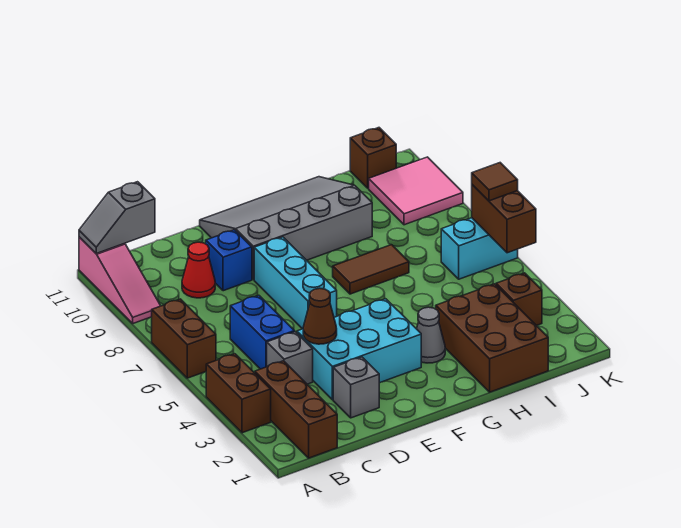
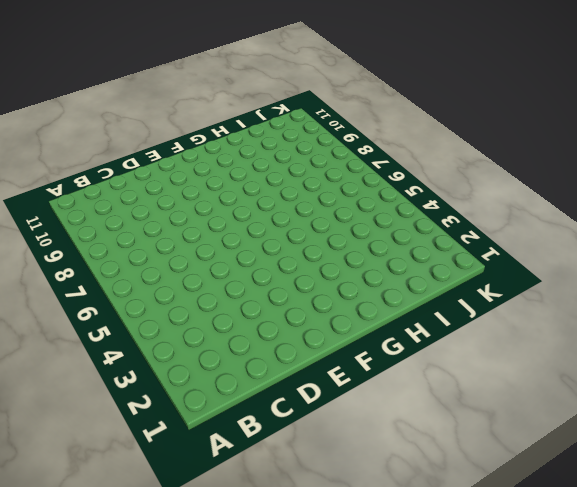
none -> brown brick A3:A4 level 1
none -> brown brick A6:A7 level 1
none -> pink slope A9:A11 level 1 top 11

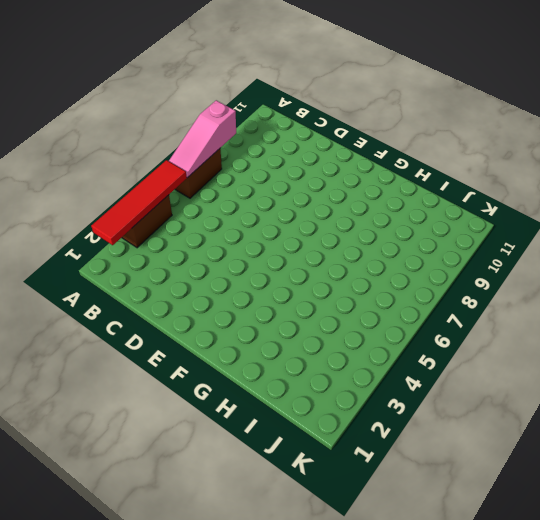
red tile A2:A5 level 2 -> none
pink slope A6:A8 level 2 top 8 -> pink slope A9:A11 level 1 top 11
none -> brown brick B1:B3 level 1
none -> grey brick C4 level 1
none -> blue brick C5:C6 level 1

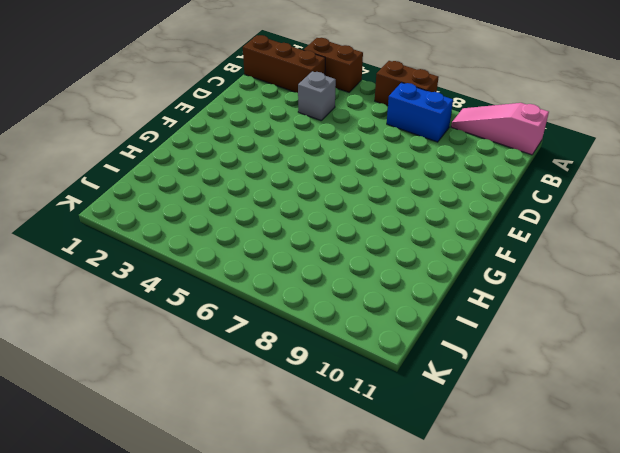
blue brick B7:B8 level 1 -> blue brick C5:C6 level 1
none -> red cone C9 level 1
none -> grey brick D2 level 1
none -> cyan brick D3:F4 level 1

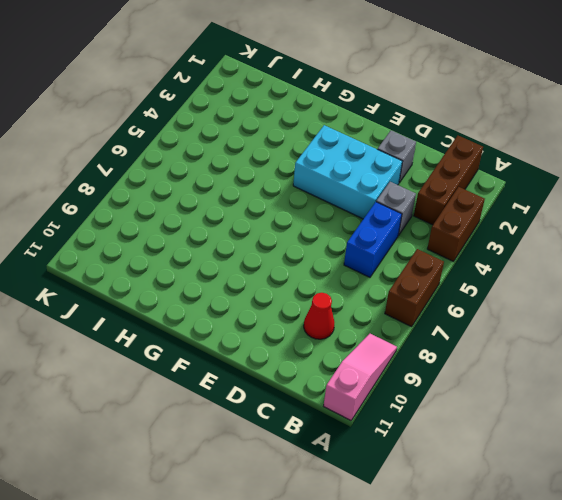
none -> blue brick D9 level 1
none -> cyan brick E6:E8 level 1
none -> grey slope E9:H11 level 1 top 9

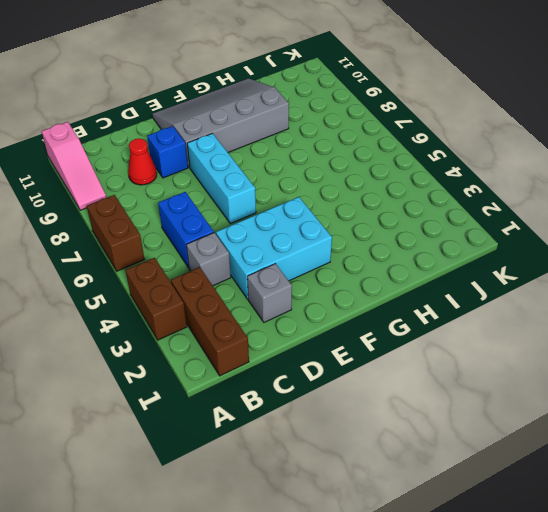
none -> grey cone G3 level 1
none -> brown tile G7:H7 level 1
none -> brown brick H1:I3 level 1

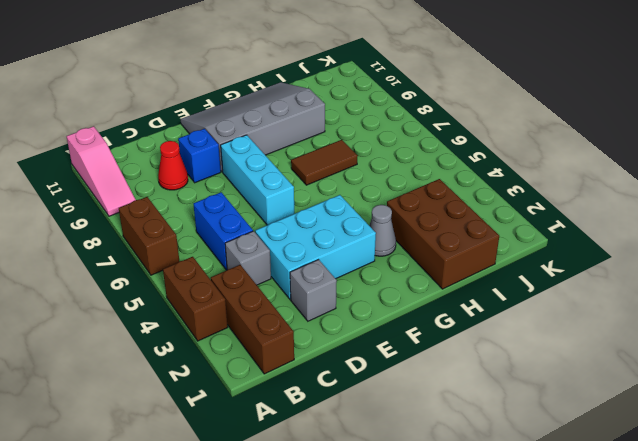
none -> brown brick J3 level 1
none -> cyan brick J6:K6 level 1
none -> pink tile J9:K10 level 1

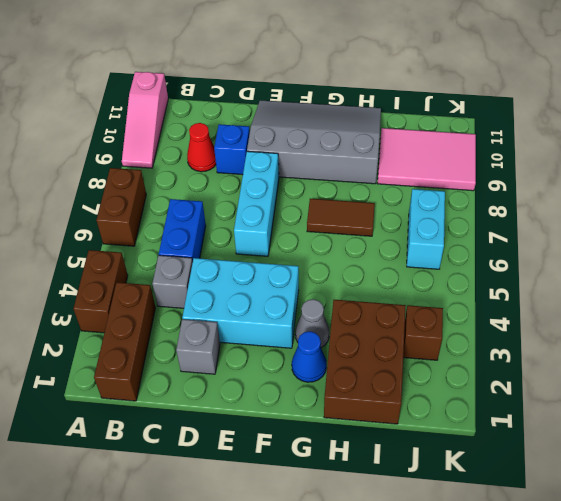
blue cone G2 level 1 -> none
pink tile I9:K10 level 1 -> pink tile J9:K10 level 1
cyan brick J6:J7 level 1 -> cyan brick J6:K6 level 1
none -> brown brick J11 level 1
none -> grey slope A11:B11 level 2 top B
none -> brown cone D4 level 2

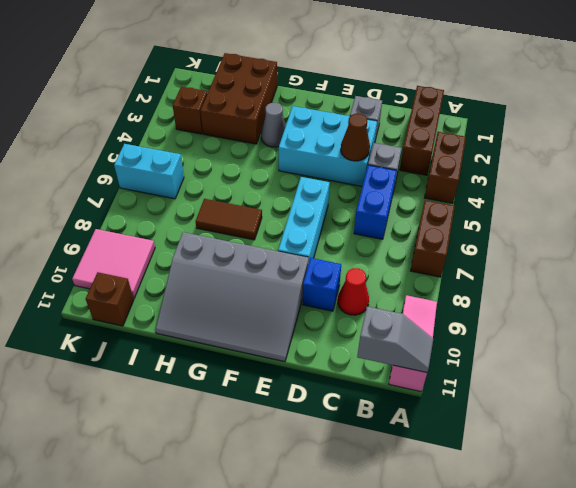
none -> brown brick K5:K6 level 2
none -> brown tile K6 level 3

